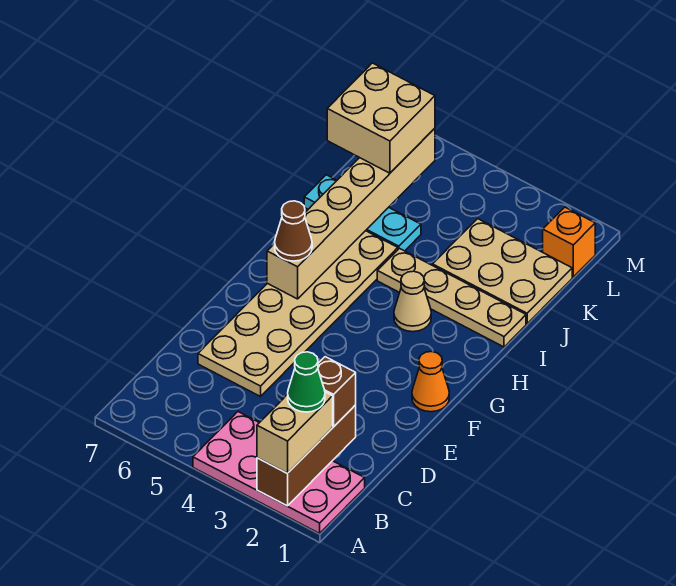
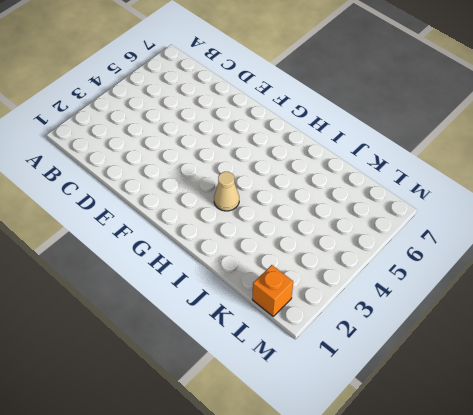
none -> pink plate A1:B4 level 1
none -> tan plate D5:I6 level 1
none -> orange cone F1 level 1

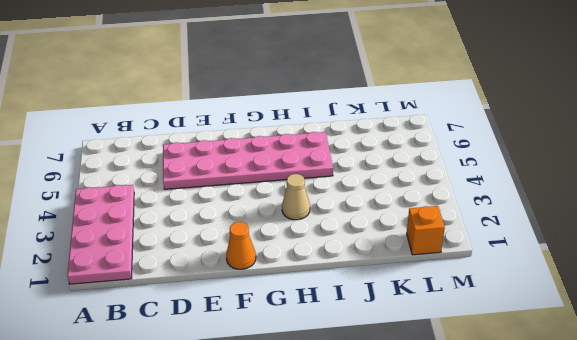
pink plate D5:I6 level 1 -> tan plate D5:I6 level 1
none -> tan plate I1:I4 level 1
none -> tan plate J1:K3 level 1
none -> cyan plate J5:J7 level 1

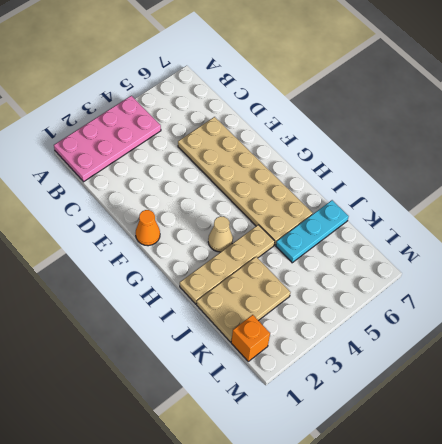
none -> brown brick A2:C2 level 2
none -> tan brick G6:L6 level 2
none -> tan brick A2:B2 level 3

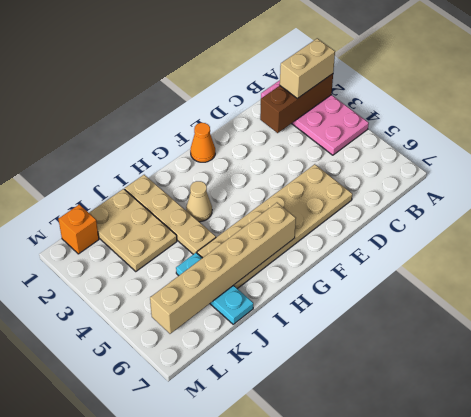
none -> brown brick C2 level 3
none -> brown cone G6 level 3
none -> tan brick K6:L7 level 3

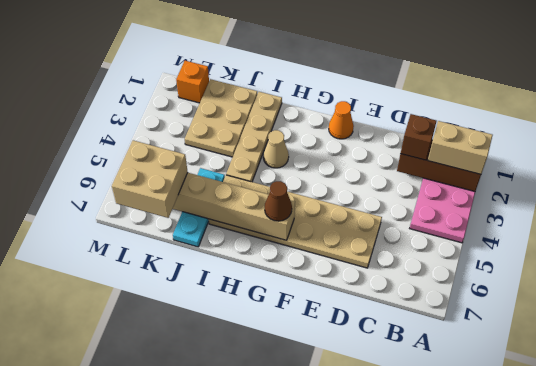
none -> green cone B2 level 4

